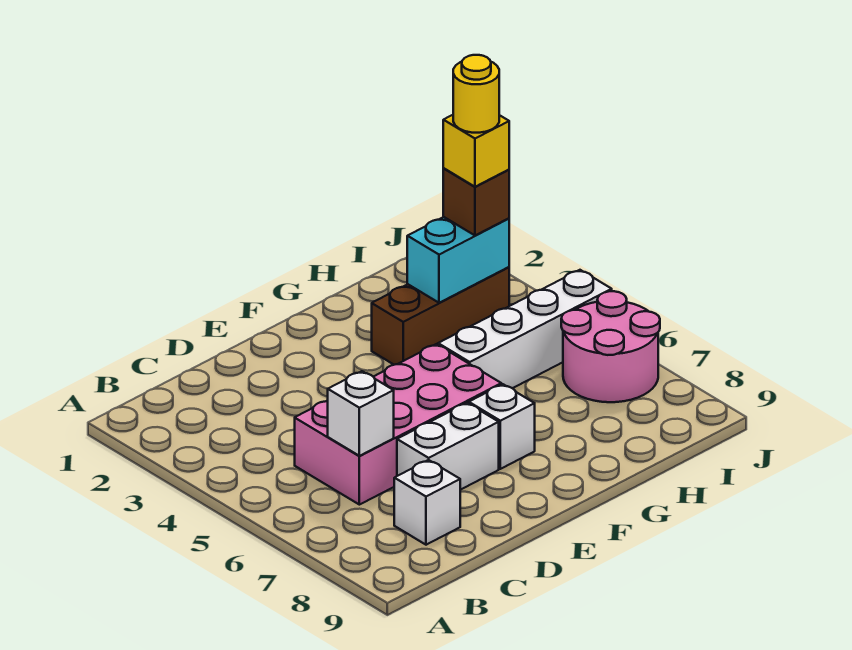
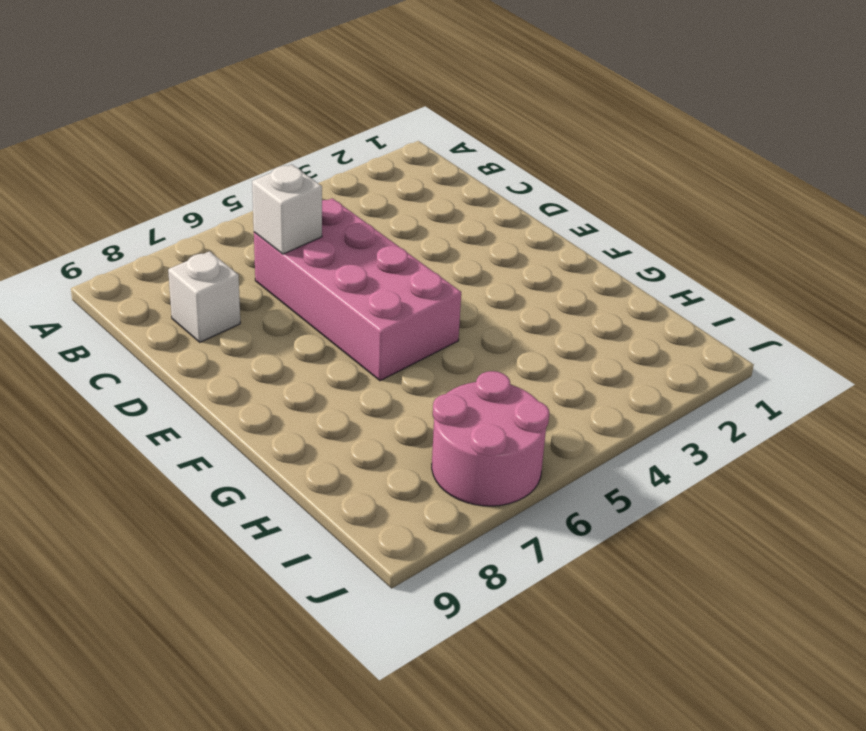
none -> white brick D7:E7 level 1
none -> white brick F7 level 1
none -> brown brick G3:I3 level 1

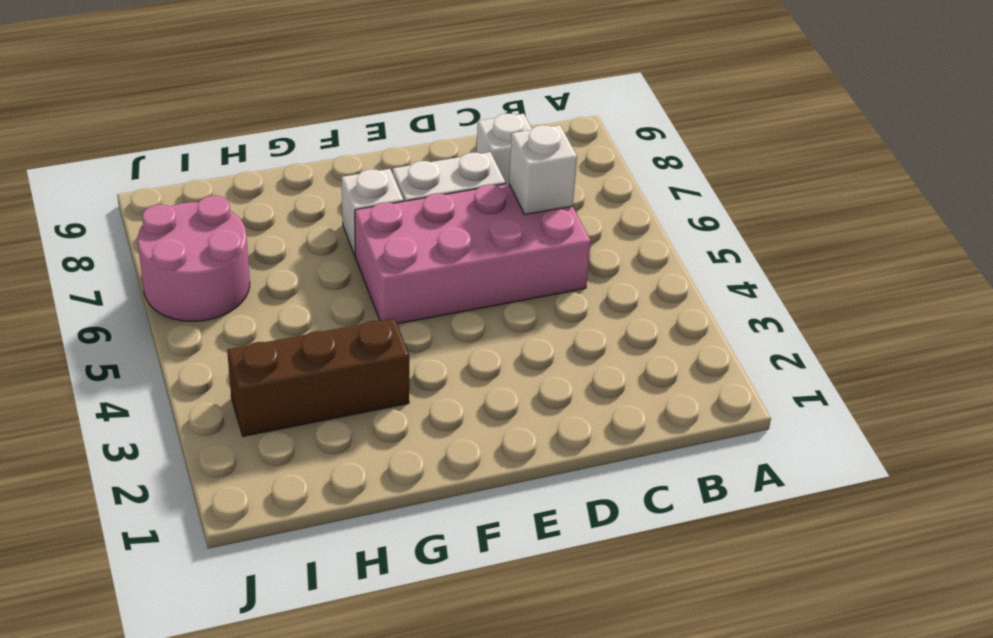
none -> white brick G5:J5 level 1
none -> cyan brick H3:I3 level 2
none -> brown brick I3 level 3

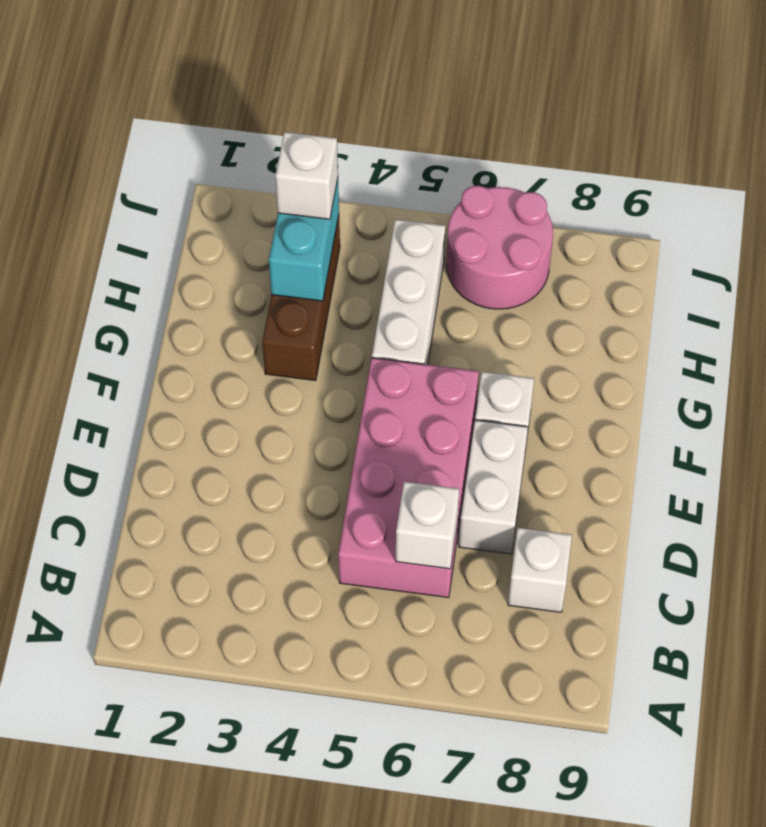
white brick G5:I5 level 1 -> white brick G5:J5 level 1
white brick I3 level 3 -> brown brick I3 level 3
none -> yellow brick I3 level 4
none -> yellow round brick I3 level 5

